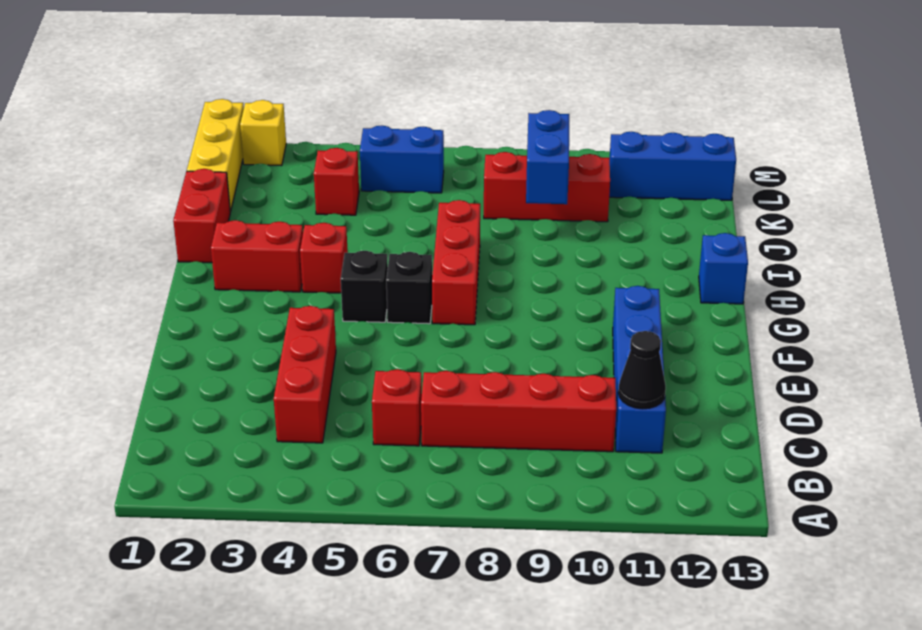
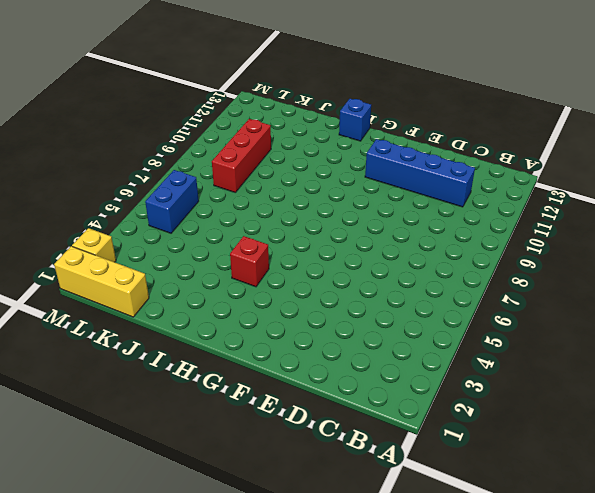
none -> red brick C4:E4 level 1
none -> red brick C6 level 1
none -> red brick C7:C10 level 1

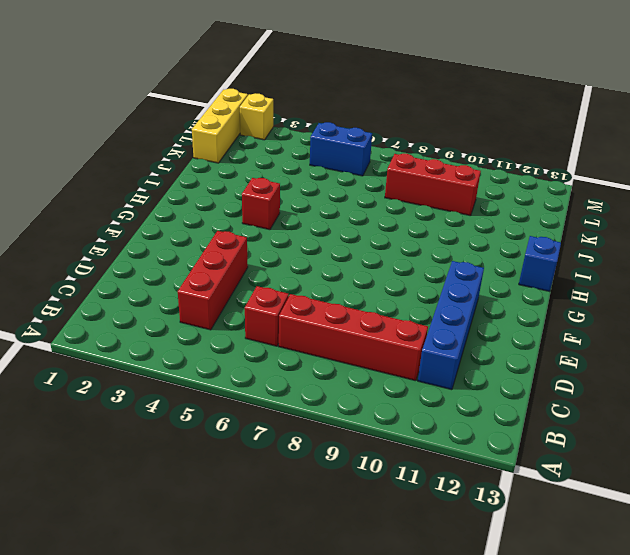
none -> black brick G5 level 1
none -> black brick G6 level 1
none -> red brick G7:I7 level 1

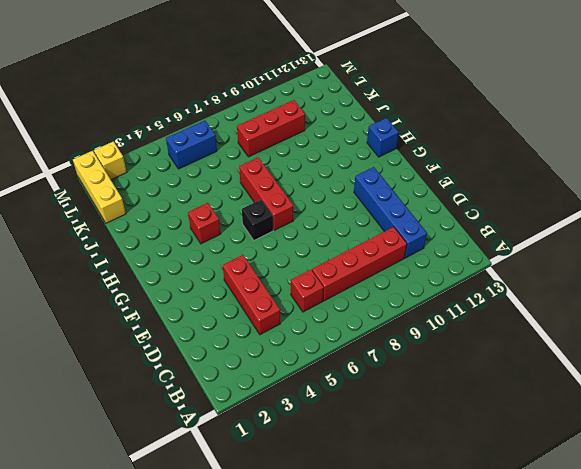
none -> black brick G5 level 1
none -> red brick H2:H3 level 1
none -> red brick I1:J1 level 1

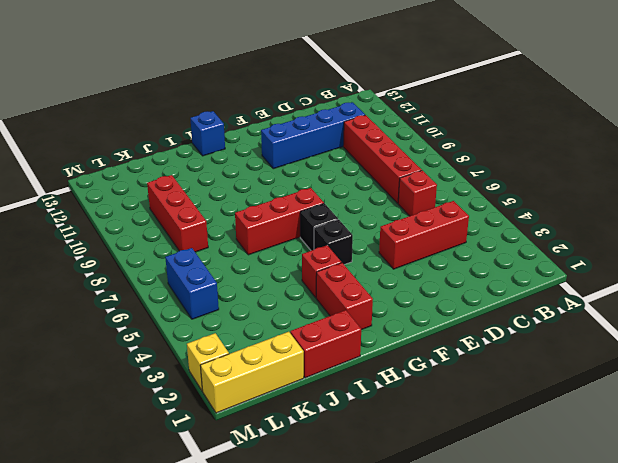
none -> red brick K4 level 1
none -> blue brick L11:L13 level 1
none -> black cone C11 level 2

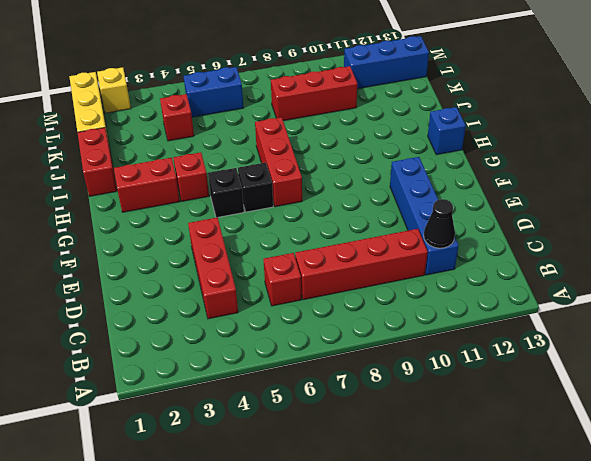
none -> blue brick J9:K9 level 2

